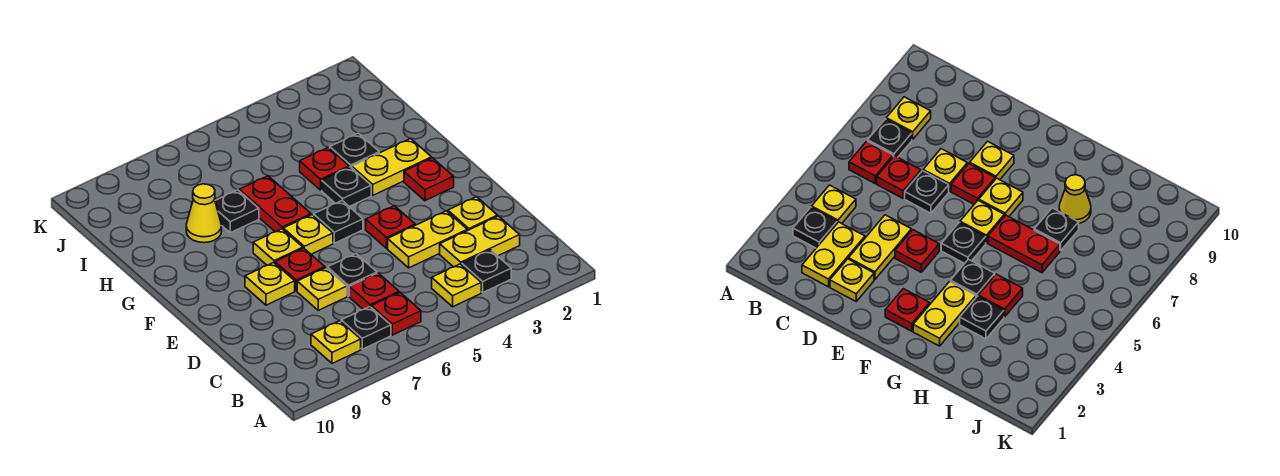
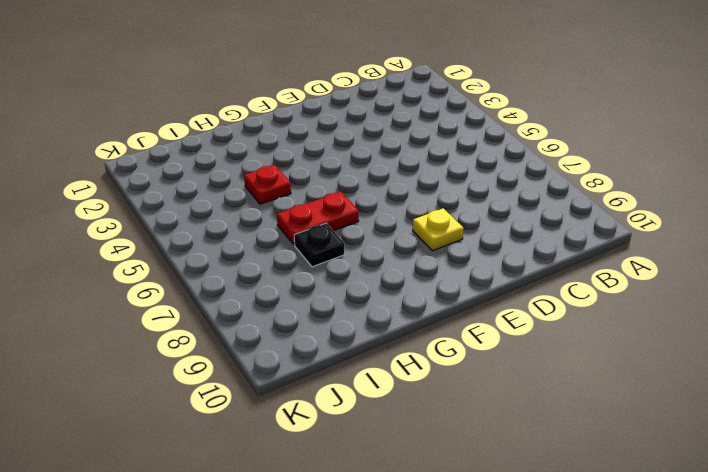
none -> black plate B3 level 1
none -> yellow plate B4 level 1
none -> red plate B6 level 1

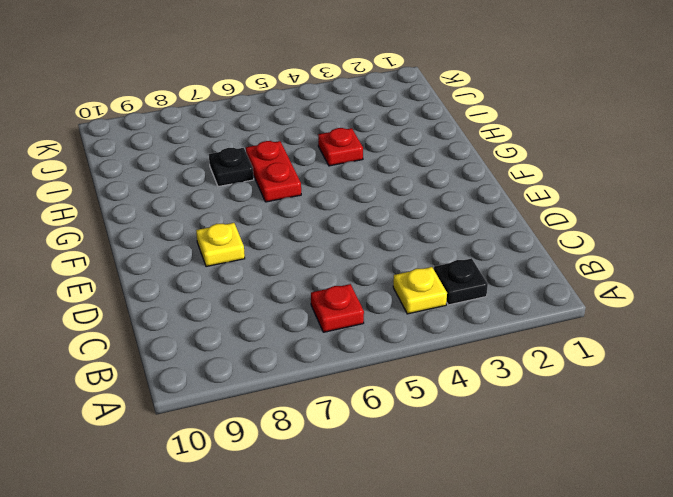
none -> black plate B7 level 1
none -> yellow plate B8 level 1
none -> yellow plate C2:C3 level 1

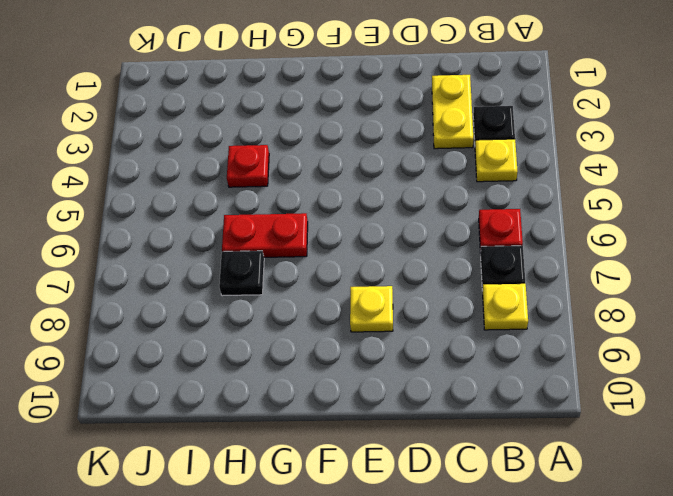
none -> red plate C6 level 1
none -> yellow plate D2 level 1
none -> yellow plate D3:D4 level 1

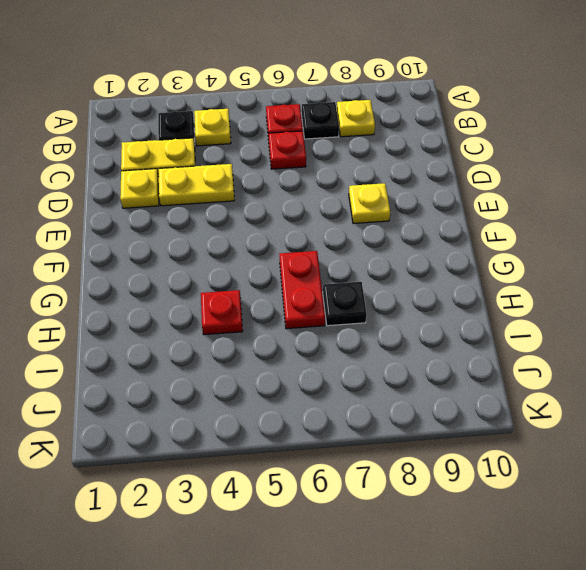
none -> black plate D6 level 1
none -> yellow plate D7 level 1
none -> red plate E4 level 1

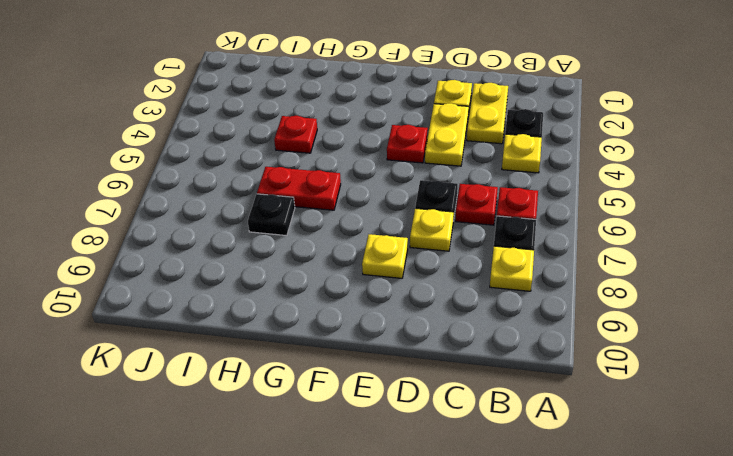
none -> red plate E7 level 1
none -> red plate F2 level 1
none -> black plate F5 level 1

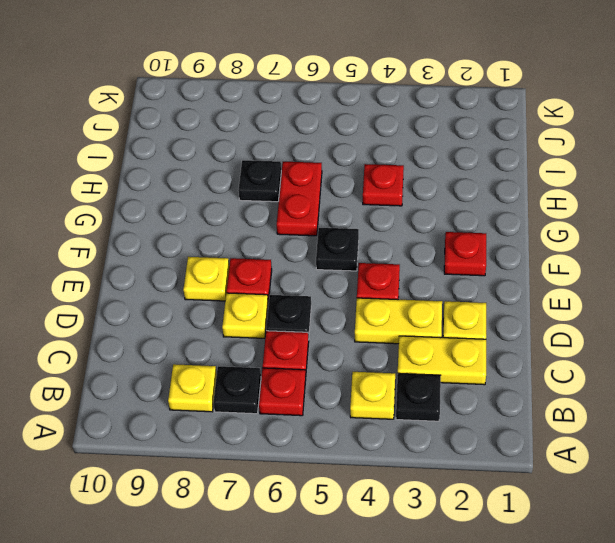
none -> yellow plate F6 level 1
none -> yellow plate F7 level 1
none -> yellow plate G2:G3 level 1

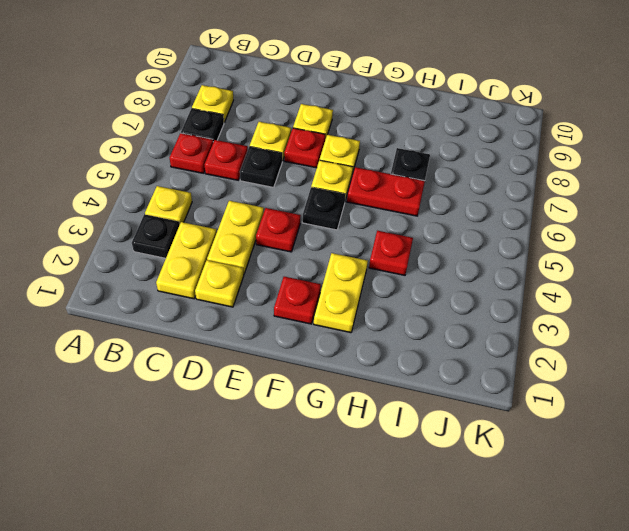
none -> black plate G4 level 1
none -> black plate H3 level 1
none -> yellow cone H8 level 1

